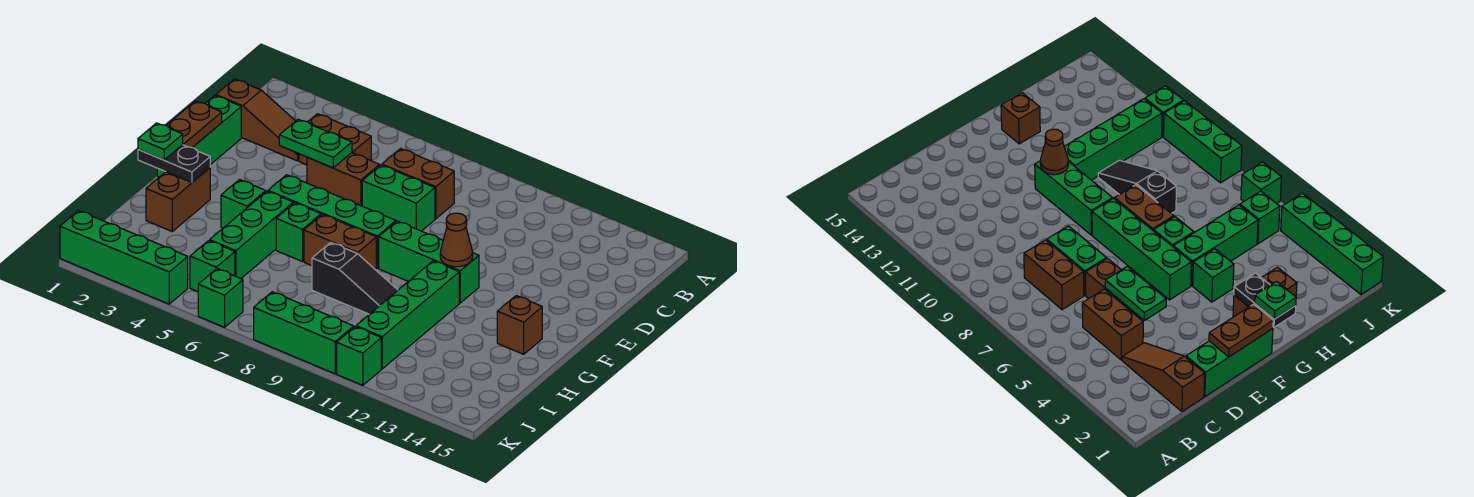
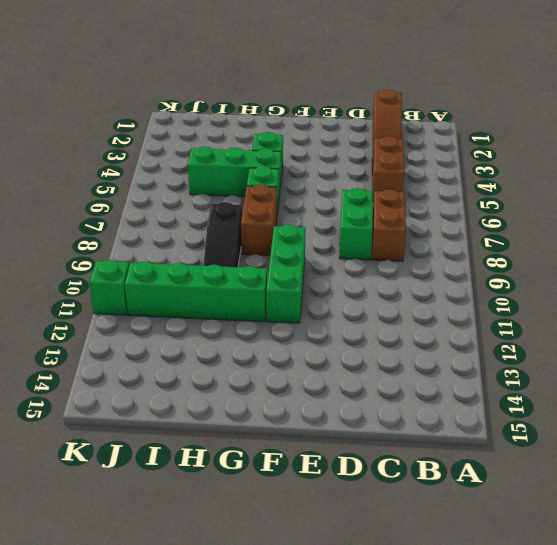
none -> green brick D1:F1 level 1
none -> brown brick D5:D6 level 1
none -> green brick F5:F8 level 1

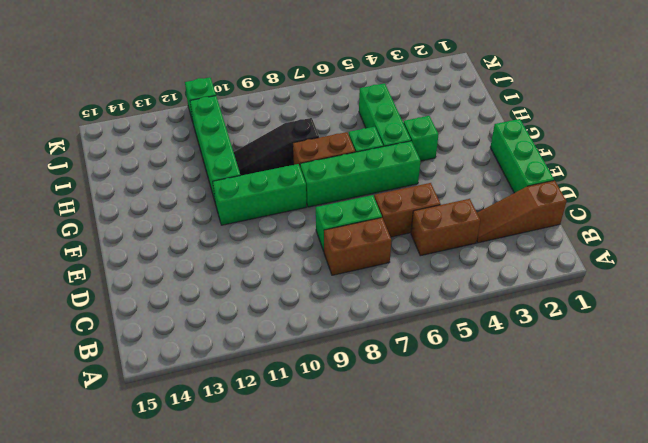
none -> brown brick G2:H2 level 1
none -> brown brick G14 level 1
none -> green brick J5 level 1

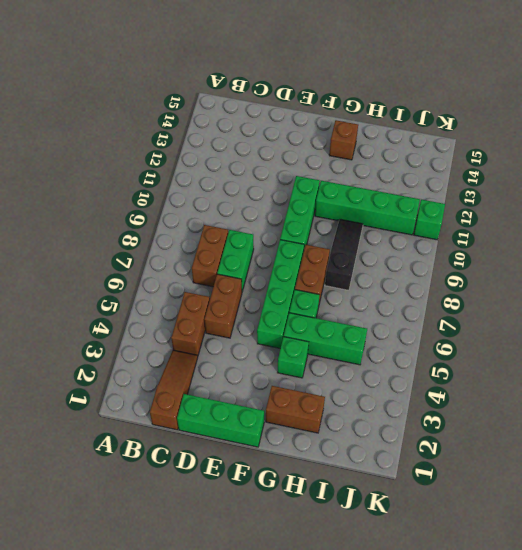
none -> green brick J5 level 1
none -> green brick K1:K4 level 1
none -> green brick K6 level 1

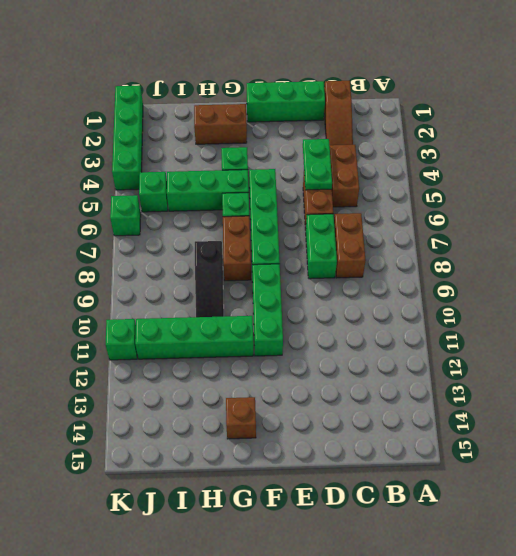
none -> green brick K8:K10 level 1
none -> brown plate E1:F1 level 2
none -> brown cone F11 level 2

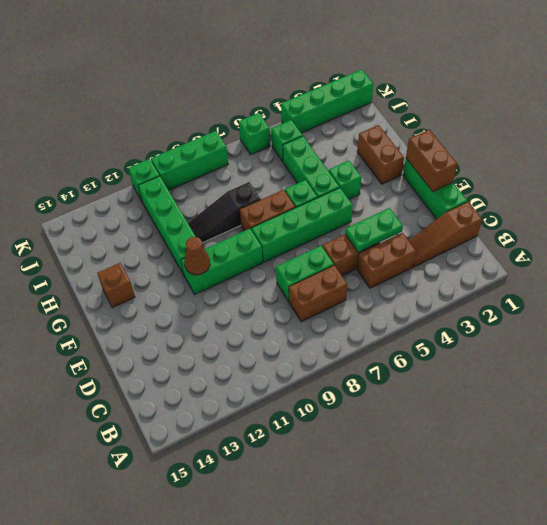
brown brick E1:F1 level 2 -> brown plate E1:F1 level 2
none -> black plate G1:G2 level 2
none -> green plate G1 level 3

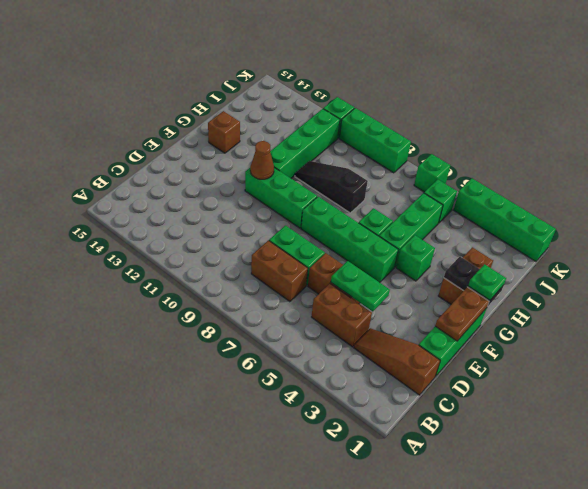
none -> brown brick G7:G8 level 1

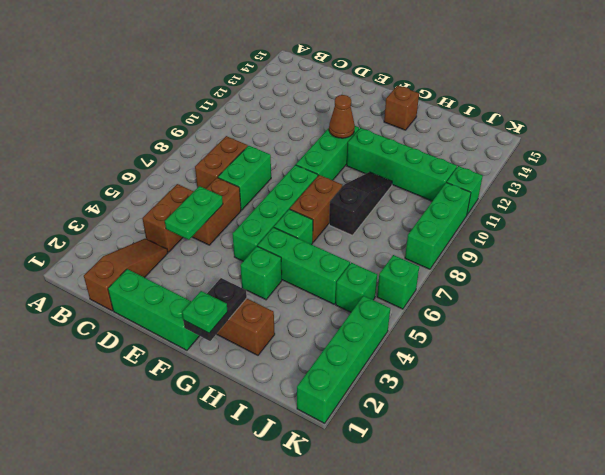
none -> brown plate E1:F1 level 2

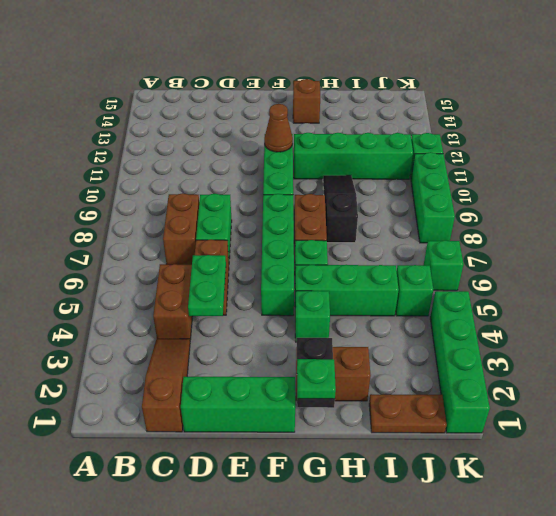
brown plate I1:J1 level 1 -> brown plate E1:F1 level 2

